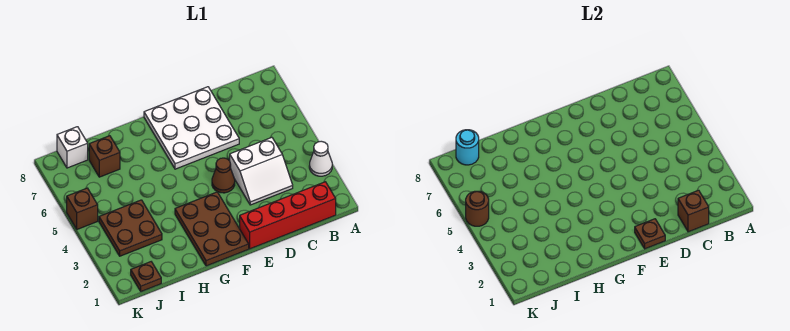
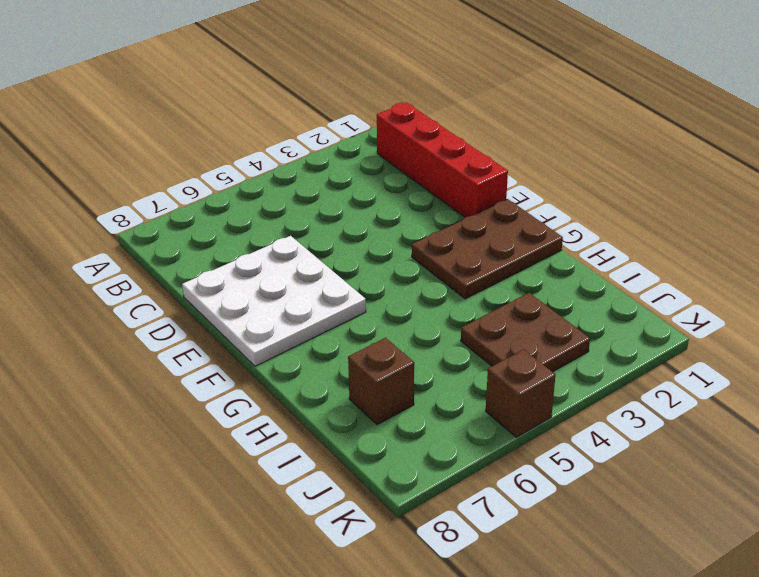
none -> white cone A3 level 1
none -> white slope C3:D4 level 1 top 4
none -> brown cone E4 level 1

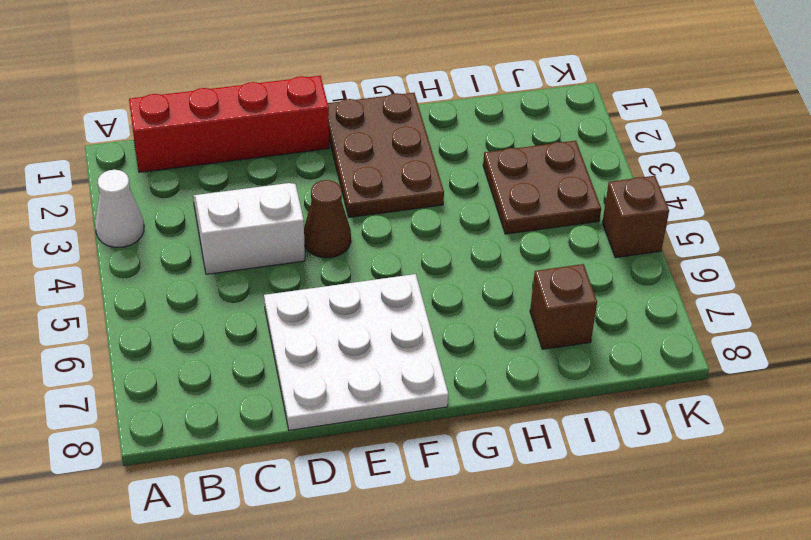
none -> brown plate J1 level 1
none -> white brick J8 level 1
none -> brown brick C1 level 2

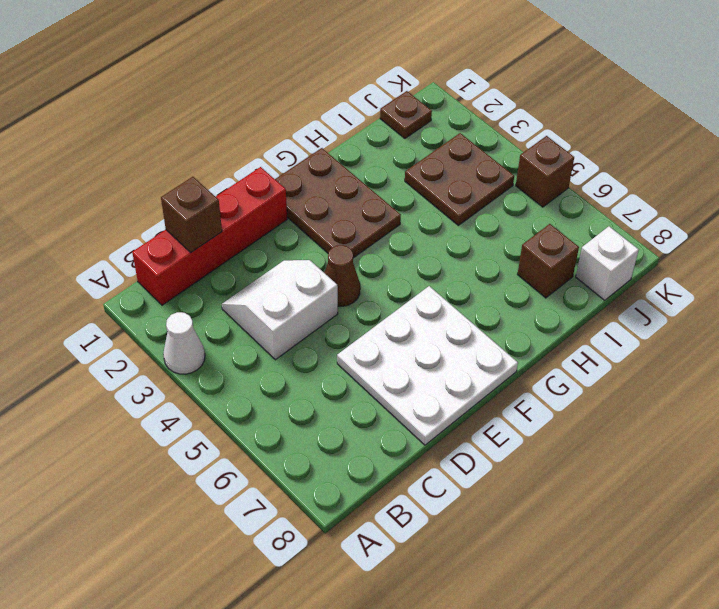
none -> brown plate E1 level 2
none -> cyan round brick J8 level 2
none -> brown round brick K5 level 2

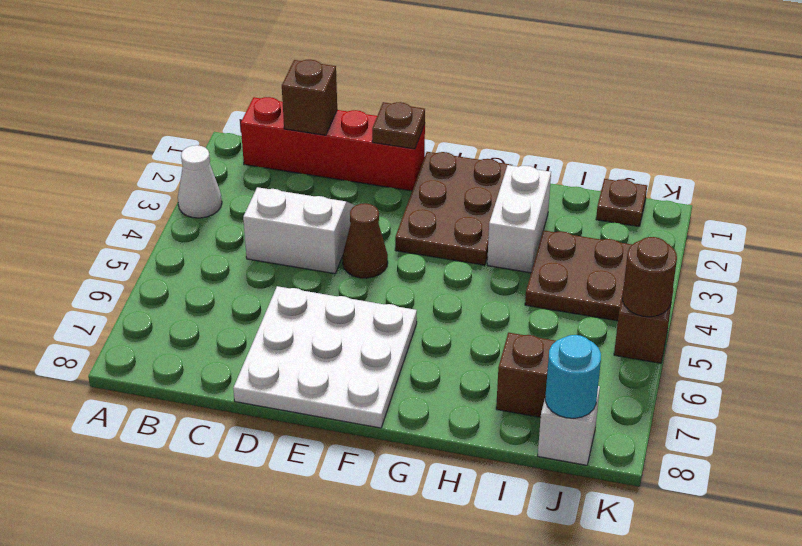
white brick H2:H3 level 1 -> none

